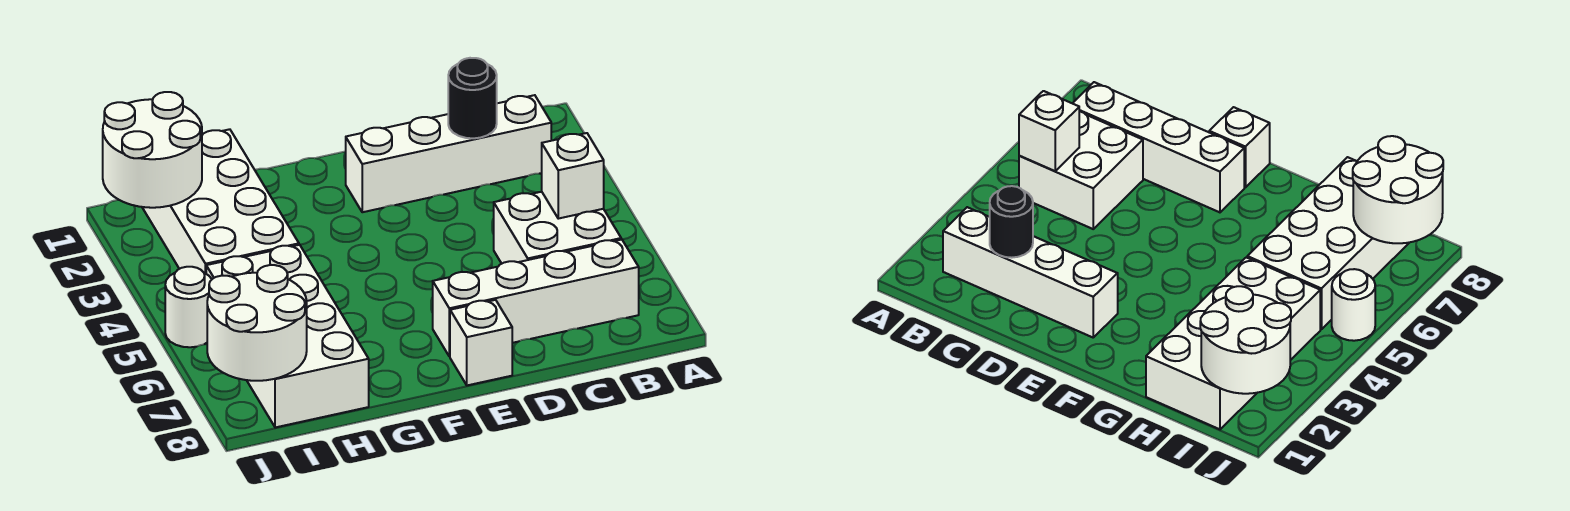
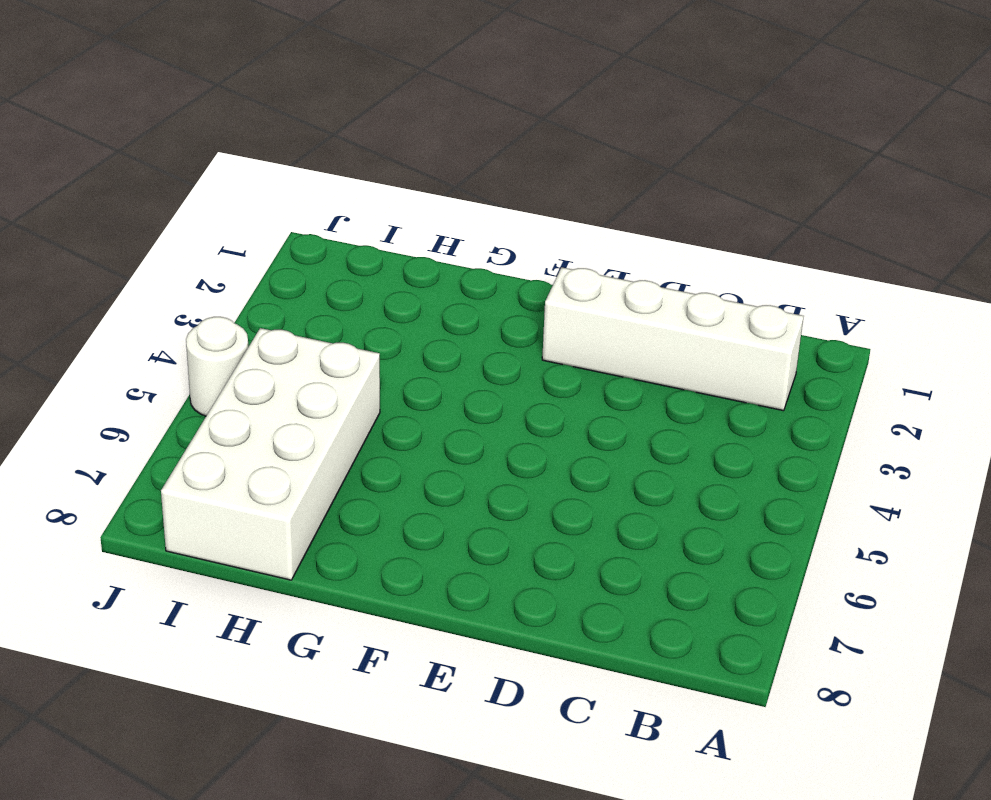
none -> white brick B5:C6 level 1
none -> white brick B7:E7 level 1

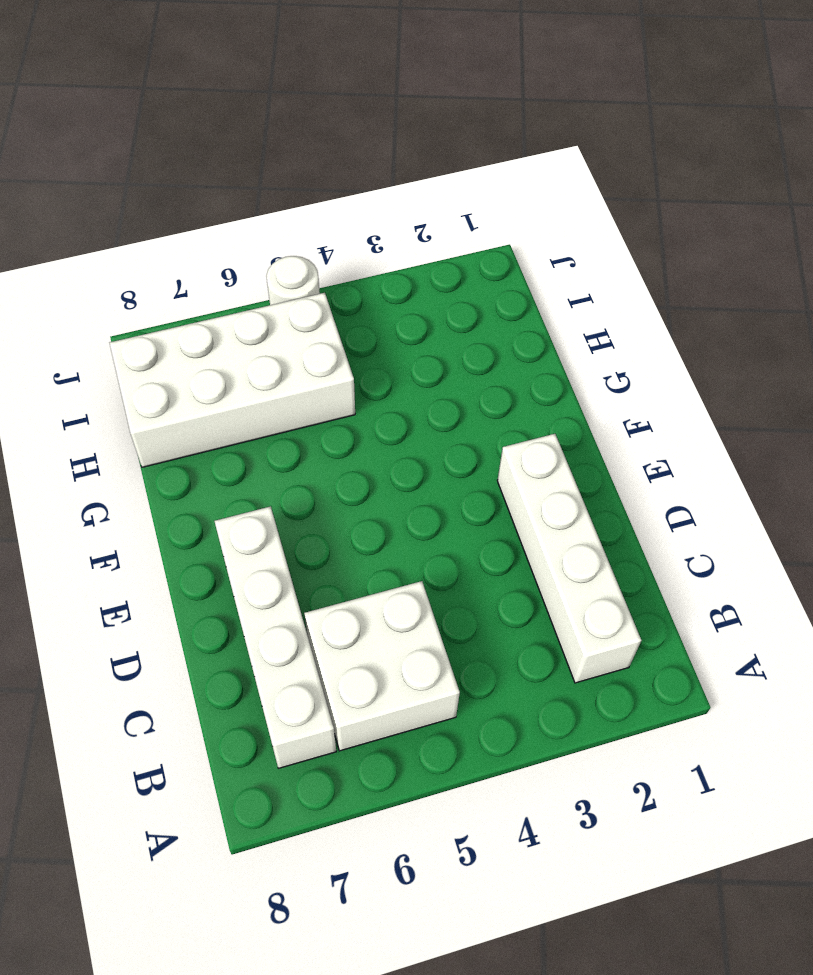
none -> white brick E8 level 1
none -> white brick H1:I4 level 1

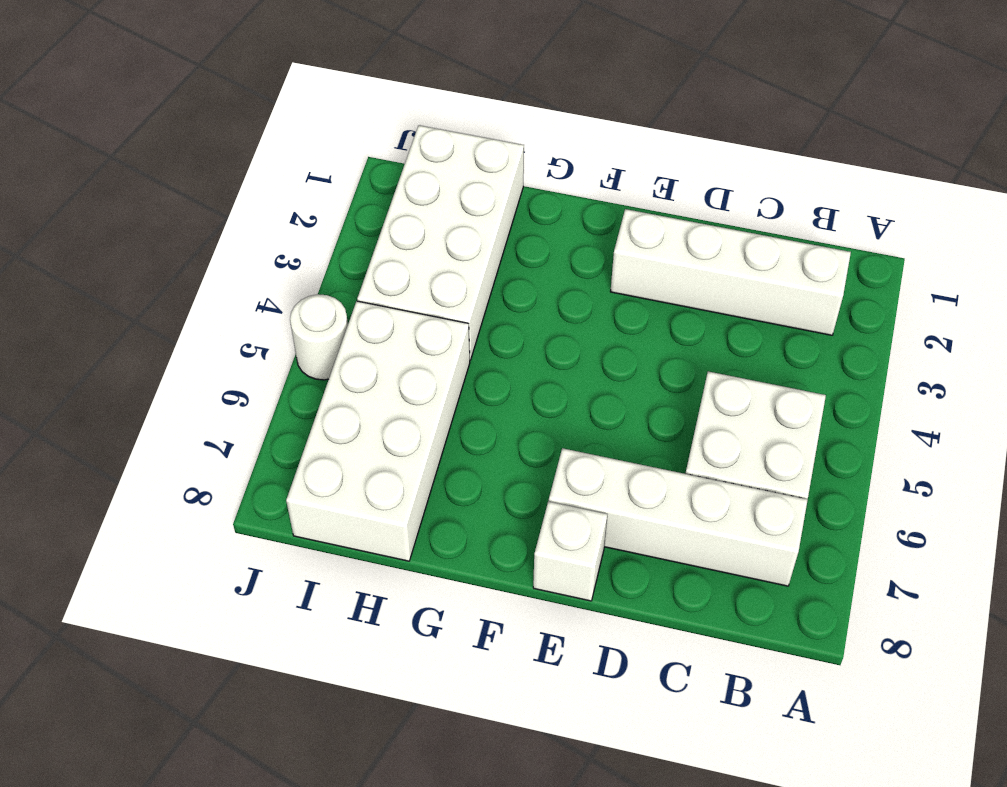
none -> white brick B5 level 2
none -> black round brick C2 level 2

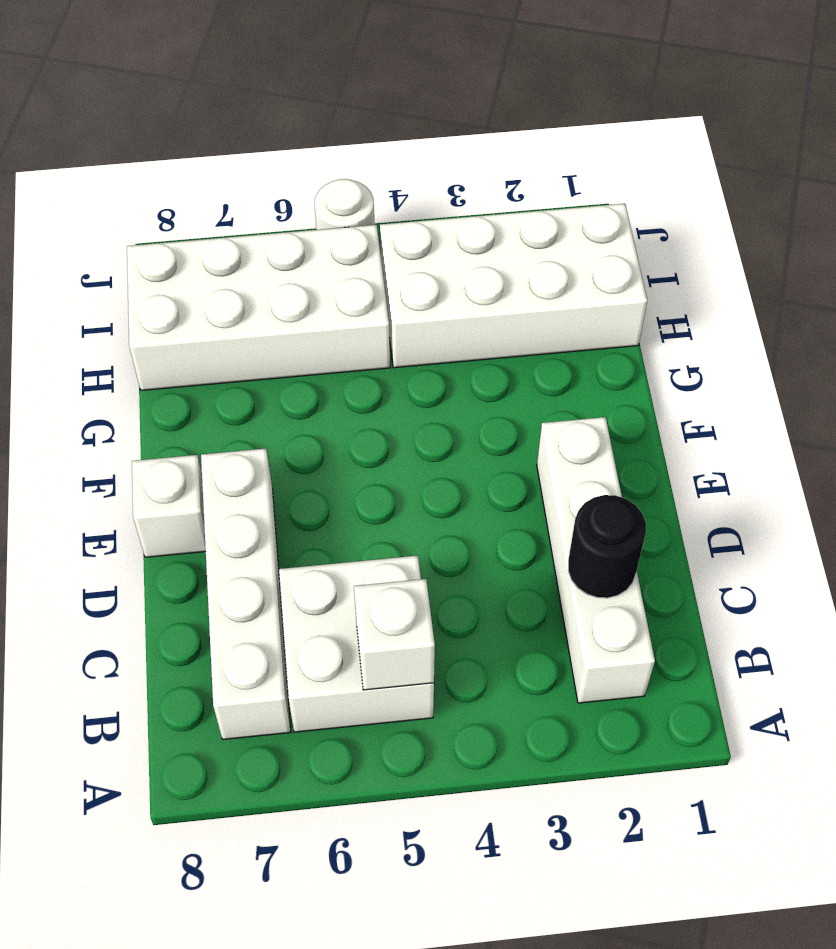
none -> white round brick I1:J2 level 2
none -> white round brick I7:J8 level 2

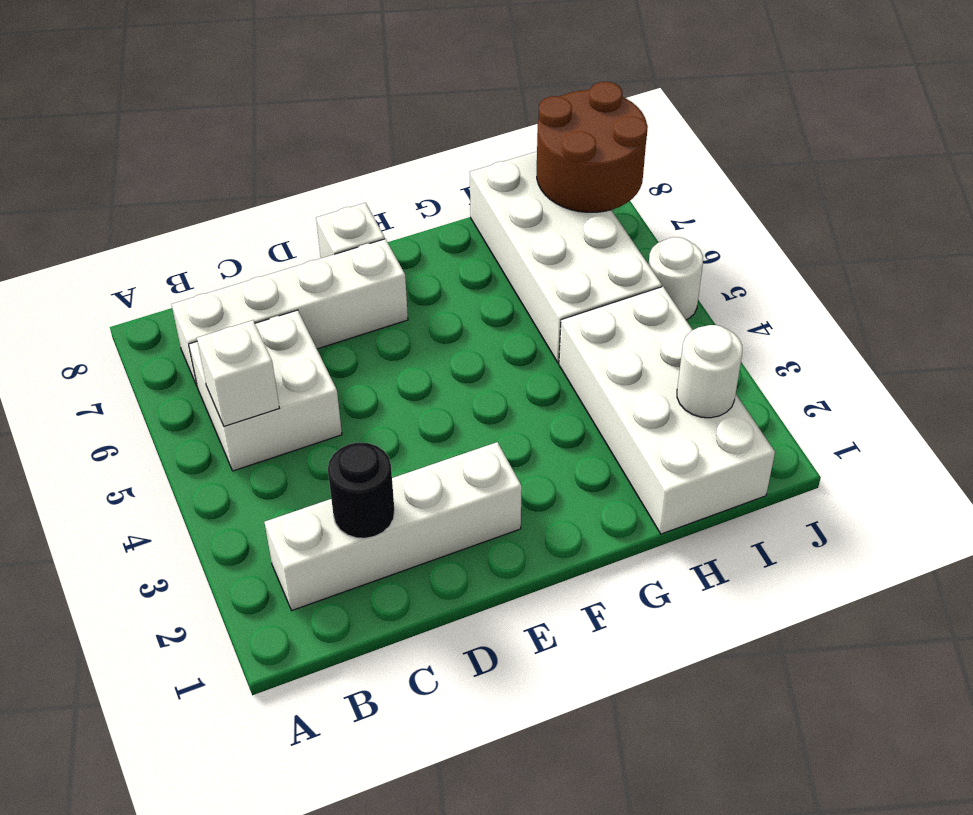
white round brick I2 level 2 -> white round brick I1:J2 level 2
brown round brick I7:J8 level 2 -> white round brick I7:J8 level 2

